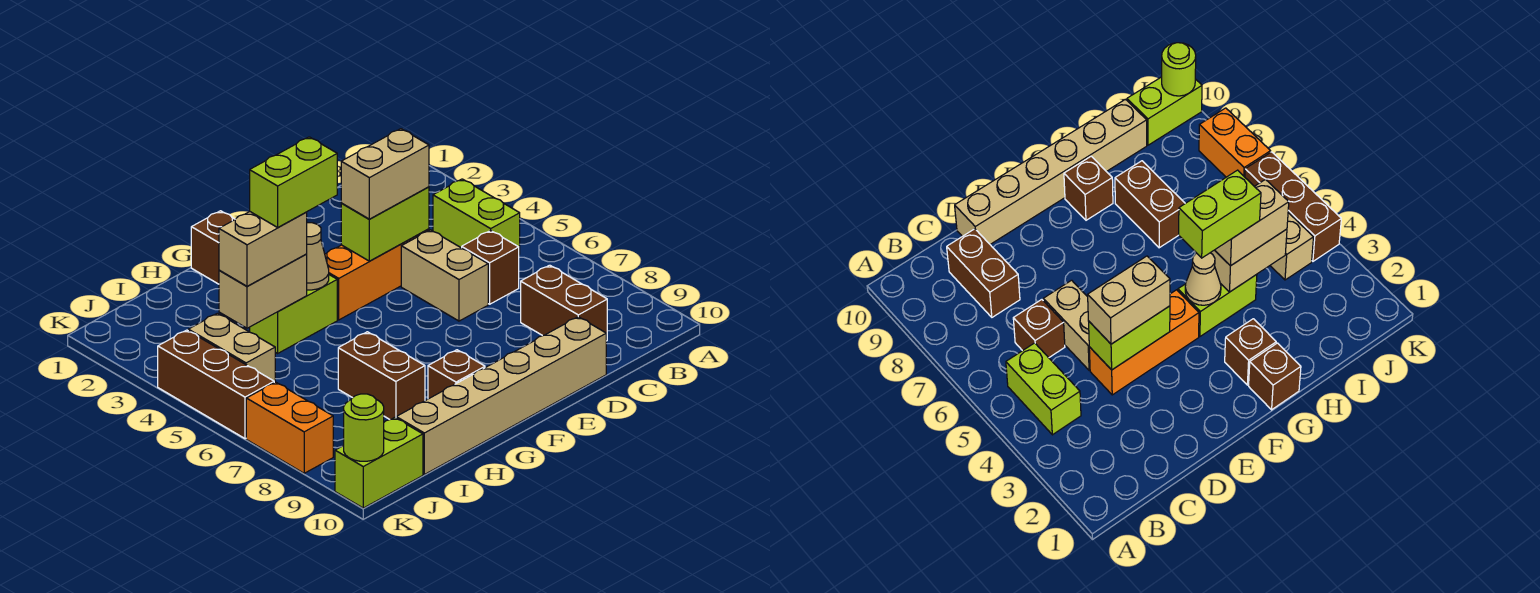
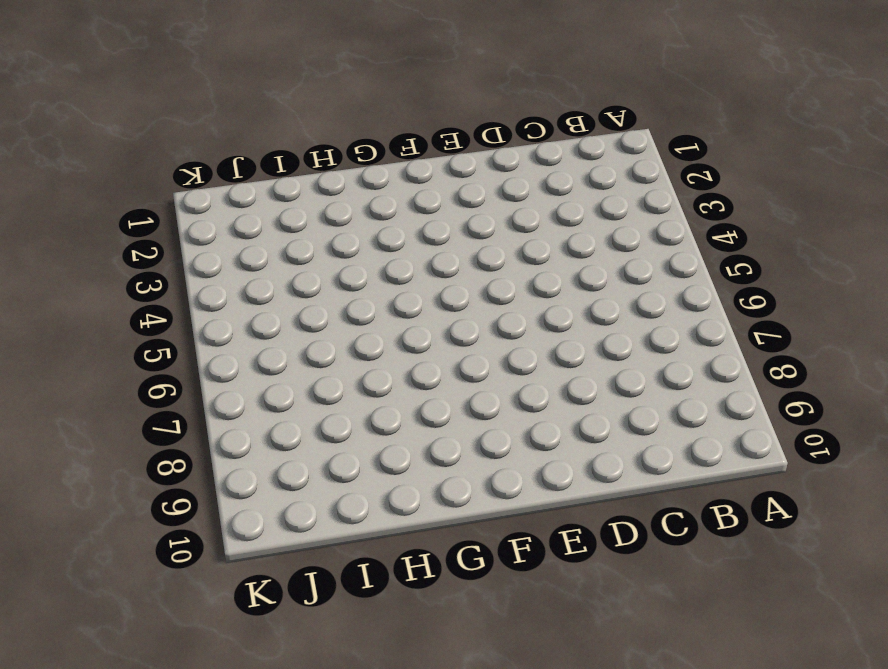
none -> lime brick B4:B5 level 1
none -> brown brick C6 level 1
none -> brown brick C8:C9 level 1

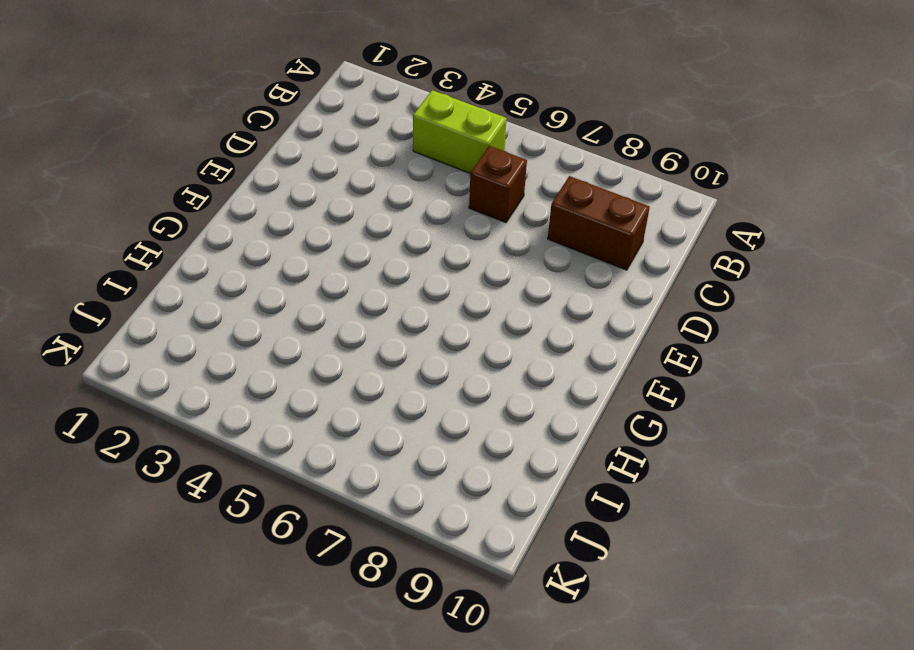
none -> orange brick D4:F4 level 1
none -> tan brick D5:D6 level 1
none -> tan brick D10:I10 level 1

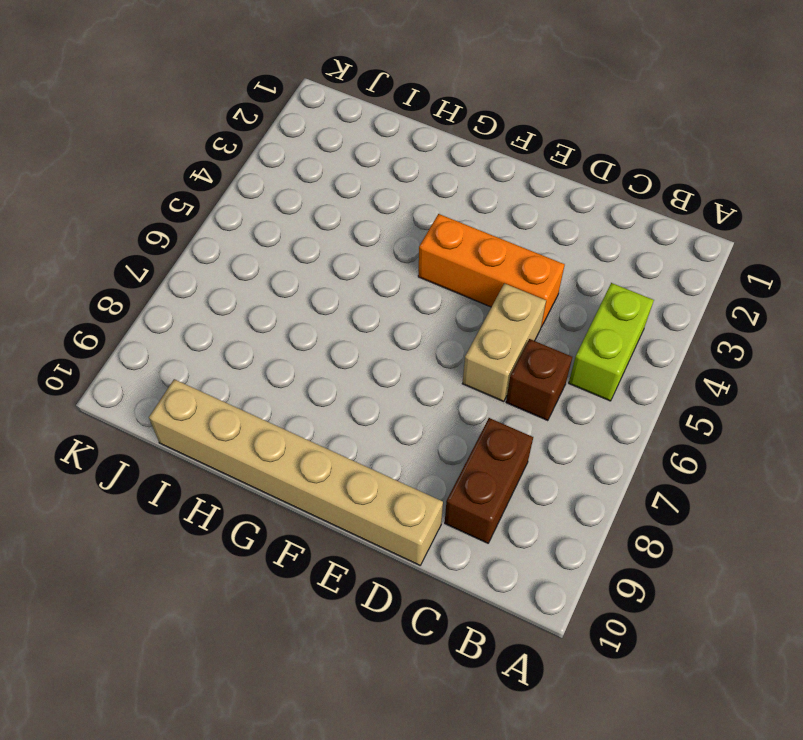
none -> brown brick G1 level 1
none -> brown brick G2 level 1
none -> lime brick G4:H4 level 1

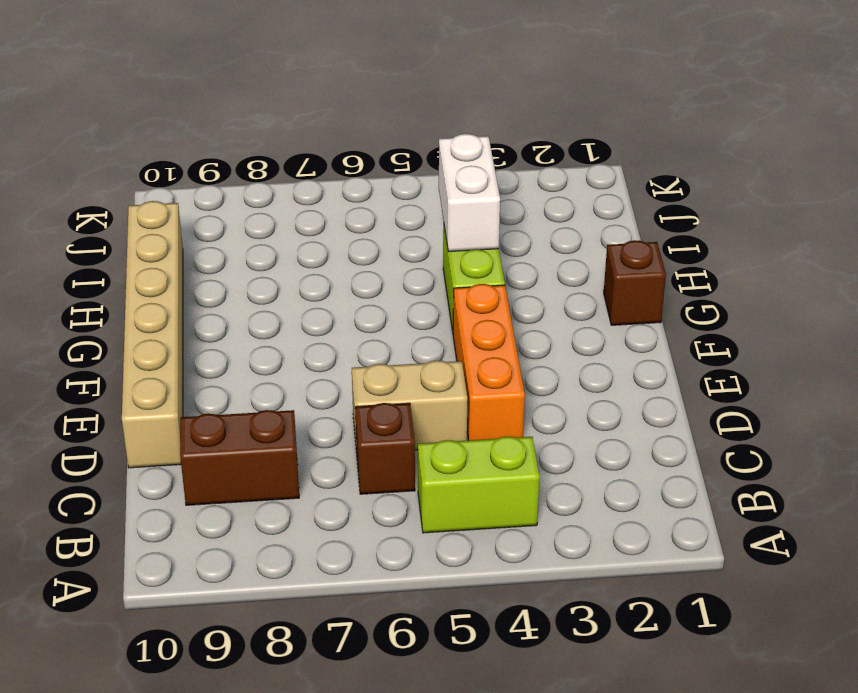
white brick H4:I4 level 2 -> tan brick H4:I4 level 2
none -> brown brick G2 level 1
none -> brown brick G9 level 1
none -> brown brick H7:H8 level 1

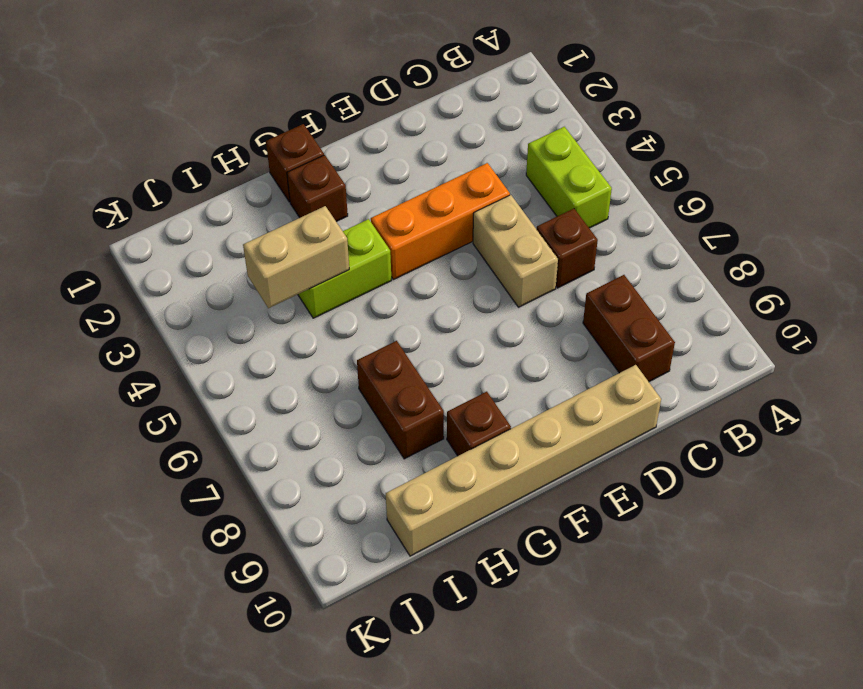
none -> tan brick J4:J5 level 1
none -> lime brick J10:K10 level 1
none -> brown brick K4:K6 level 1

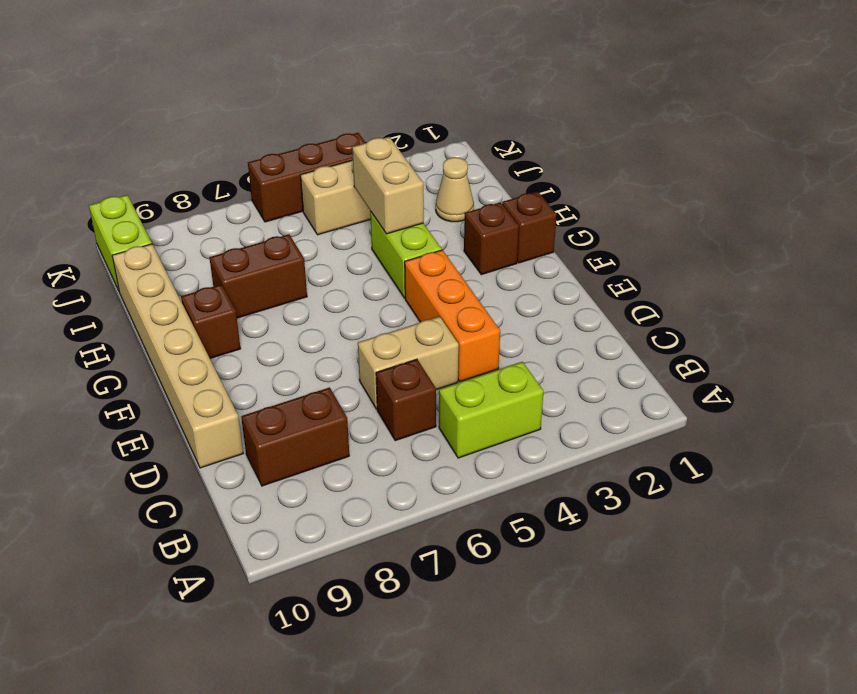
tan cone I2 level 1 -> tan cone G4 level 2
none -> orange brick K7:K8 level 1
none -> lime brick D4:E4 level 2
none -> lime round brick K10 level 2

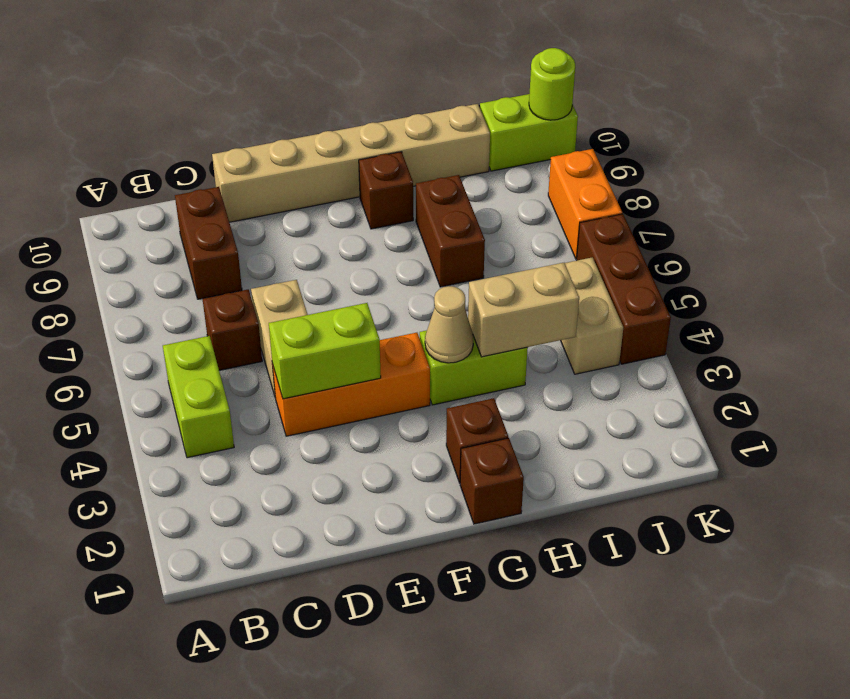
none -> tan brick D4:E4 level 3
none -> tan brick H4:I4 level 3
none -> lime brick G4:H4 level 4

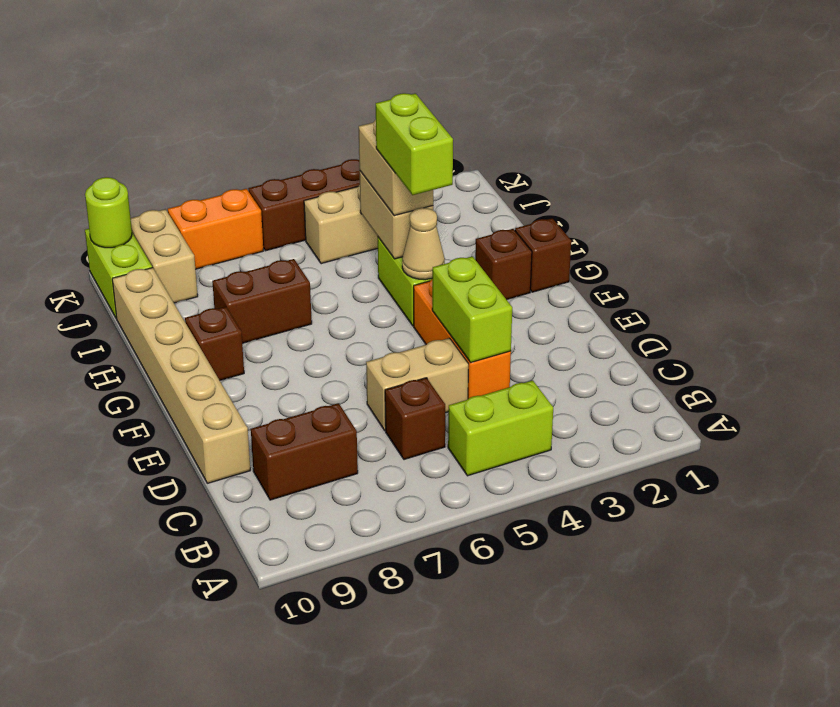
tan brick J9:K9 level 1 -> tan brick D4:E4 level 3

